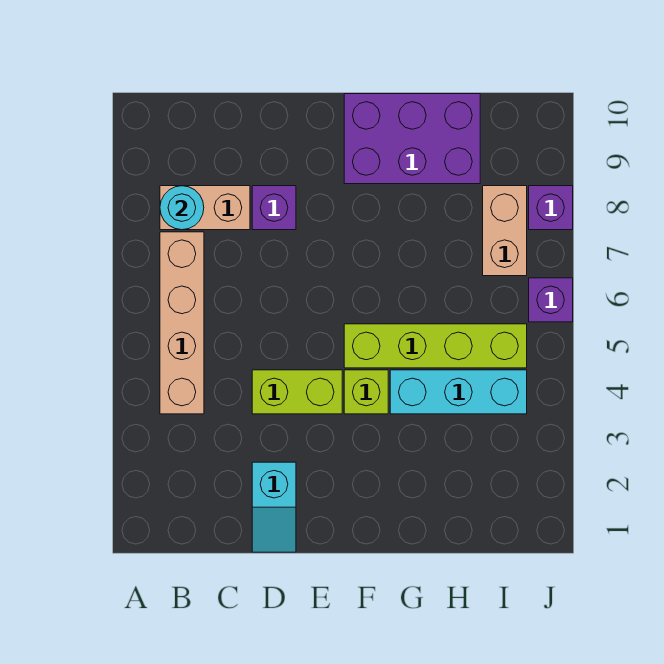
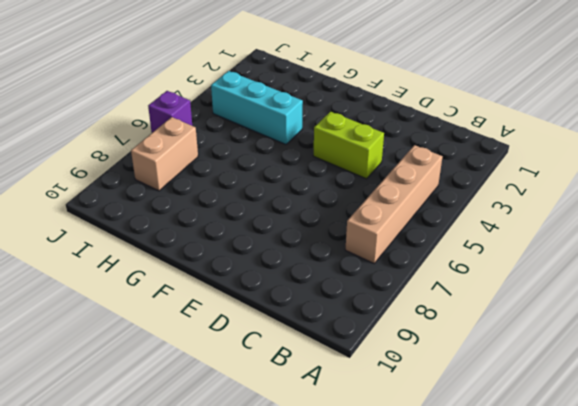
none -> tan brick B8:C8 level 1
none -> cyan slope D1:D2 level 1 top 2
none -> purple brick D8 level 1

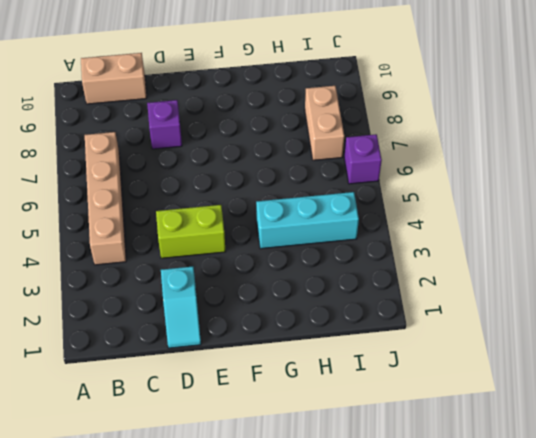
tan brick B10:C10 level 1 -> tan brick B8:C8 level 1
none -> lime brick F4 level 1
none -> lime brick F5:I5 level 1
none -> purple brick F9:H10 level 1

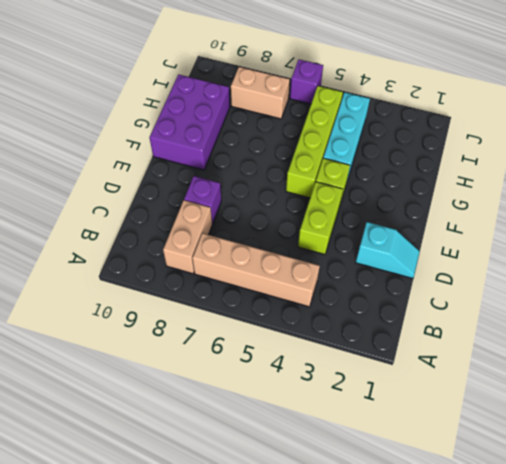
none -> purple brick J8 level 1
none -> cyan round brick B8 level 2

